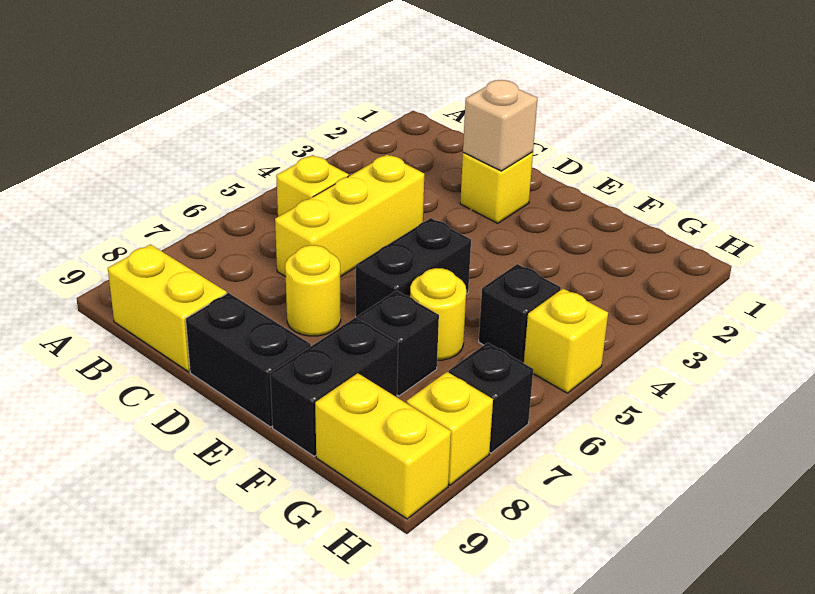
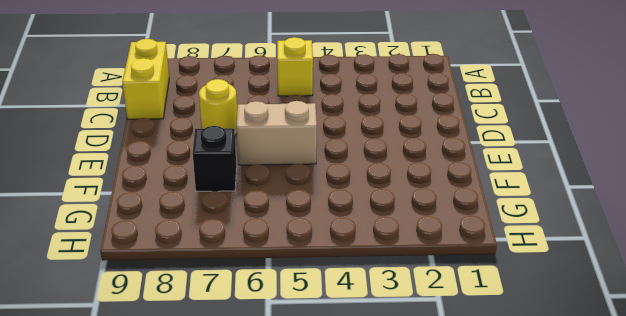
tan brick E5:E6 level 1 -> black brick E5:E6 level 1
none -> yellow brick C4:C6 level 1
none -> yellow brick D2 level 1
none -> black brick D9:E9 level 1

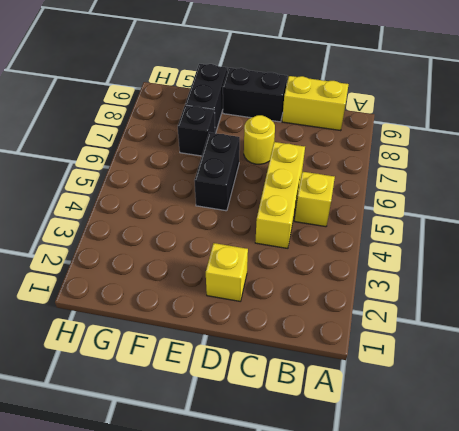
none -> yellow round brick F6 level 1
none -> black brick G5 level 1
none -> yellow brick G9:H9 level 1

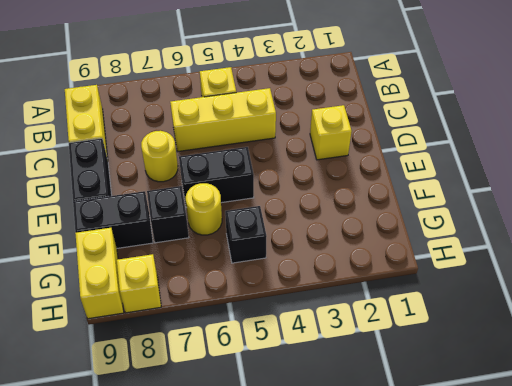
none -> yellow brick H5 level 1
none -> black brick H7 level 1
none -> tan brick D2 level 2

